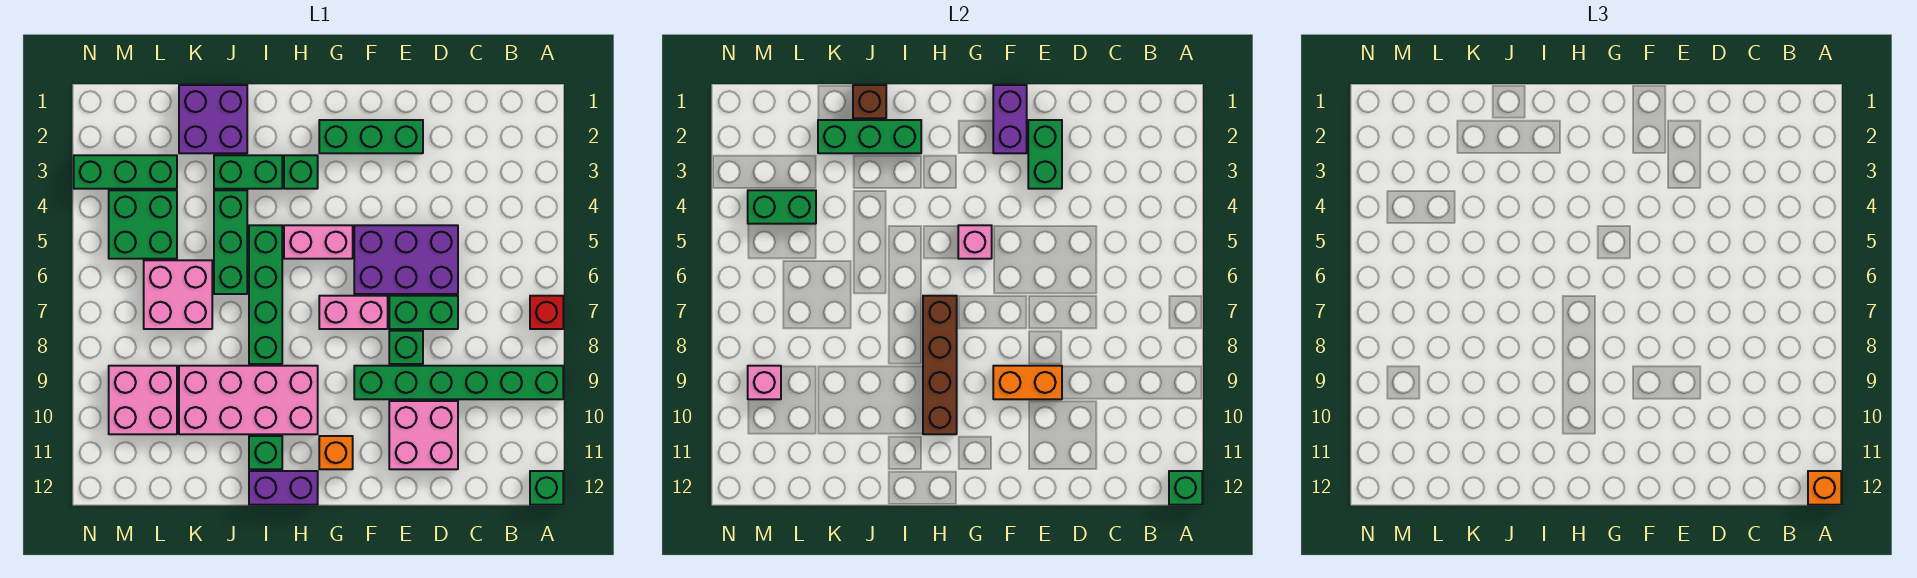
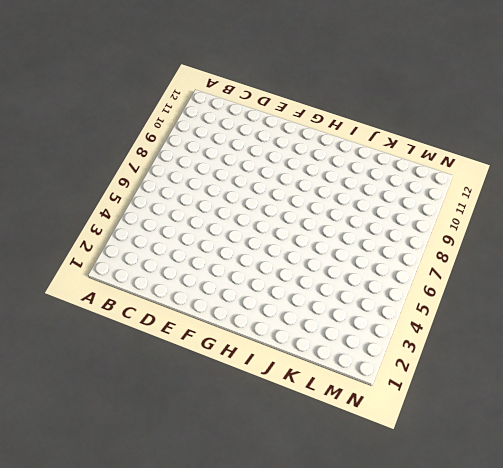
none -> red brick A7 level 1
none -> green brick A9:F9 level 1
none -> green brick A12 level 1
none -> purple brick D5:F6 level 1

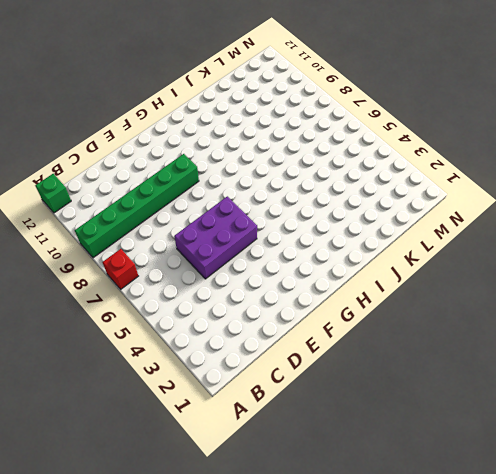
none -> green brick D7:E7 level 1
none -> pink brick D10:E11 level 1
none -> green brick E2:G2 level 1
none -> green brick E8 level 1

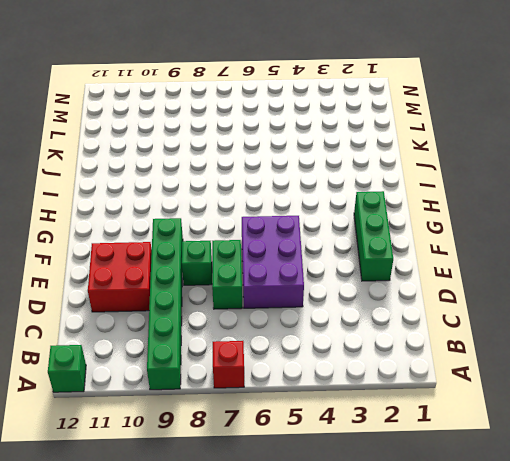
red brick D10:E11 level 1 -> pink brick D10:E11 level 1
none -> pink brick F7:G7 level 1
none -> pink brick G5:H5 level 1
none -> orange brick G11 level 1
none -> green brick H3 level 1

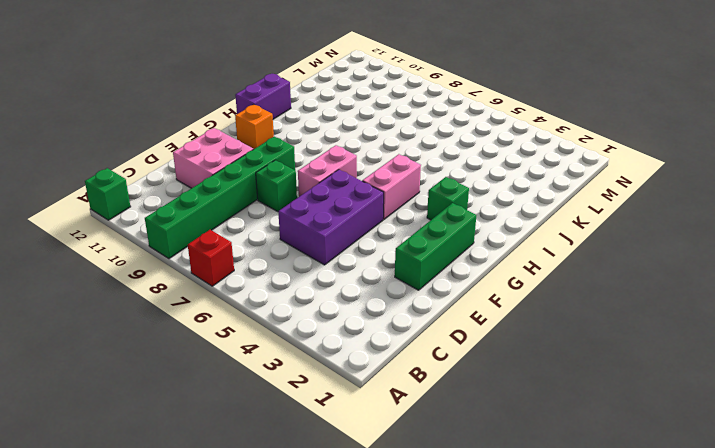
none -> green brick D7:E7 level 1
none -> pink brick H9:K10 level 1
none -> green brick I3:J3 level 1
none -> green brick I5:I8 level 1

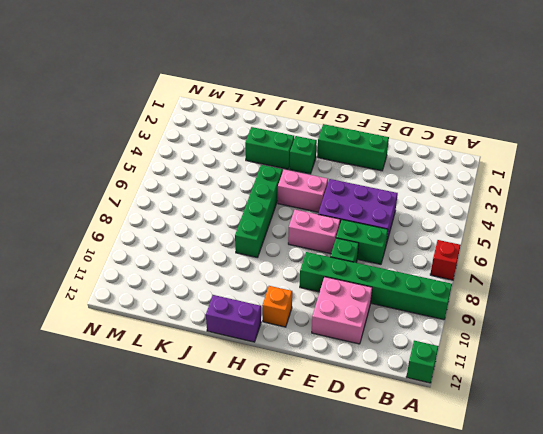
none -> pink brick H9:K10 level 1
none -> green brick I11 level 1
none -> purple brick J1:K2 level 1
none -> green brick J4:J6 level 1

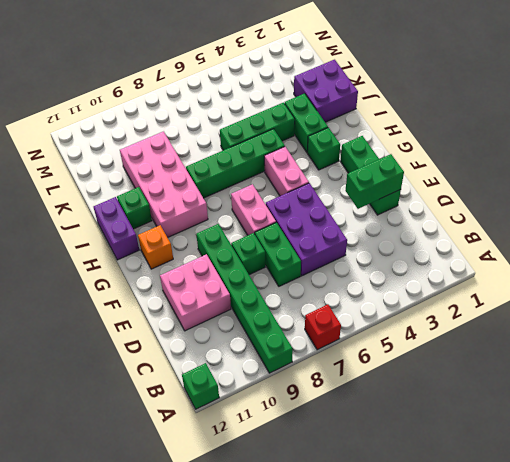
none -> pink brick K6:L7 level 1
none -> green brick L3:N3 level 1
none -> green brick L4:M5 level 1
none -> pink brick L9:M10 level 1

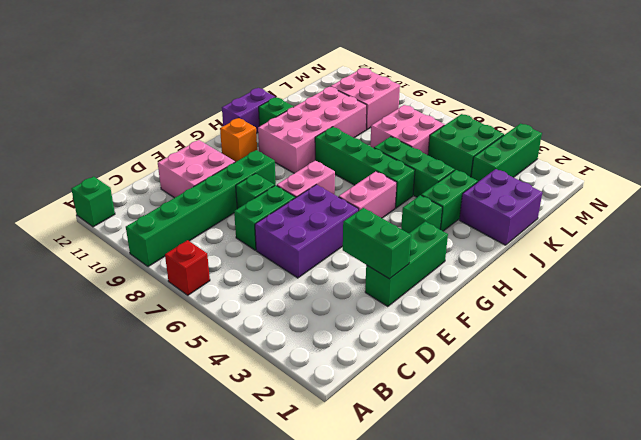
none -> green brick A12 level 2
none -> orange brick E9:F9 level 2
none -> purple brick F1:F2 level 2
none -> pink brick G5 level 2

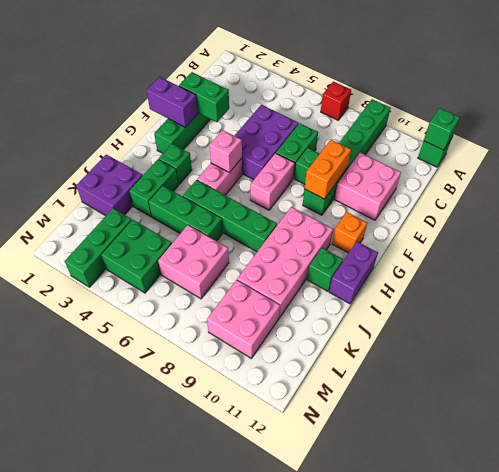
none -> brown brick H7:H10 level 2
none -> green brick I2:K2 level 2
none -> brown brick J1 level 2
none -> green brick L4:M4 level 2

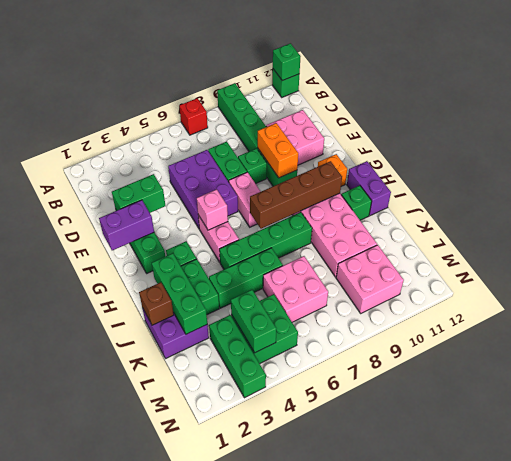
none -> pink brick M9 level 2
none -> orange brick A12 level 3

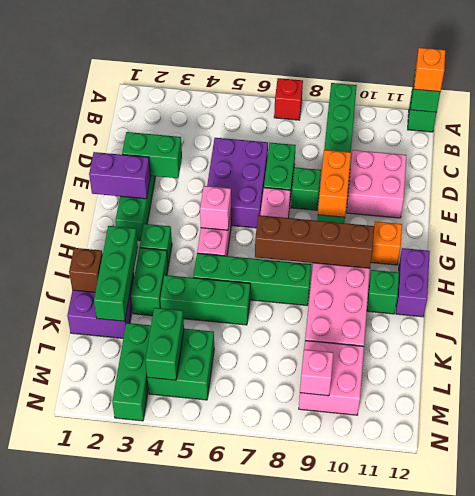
none -> pink brick K6:L7 level 1

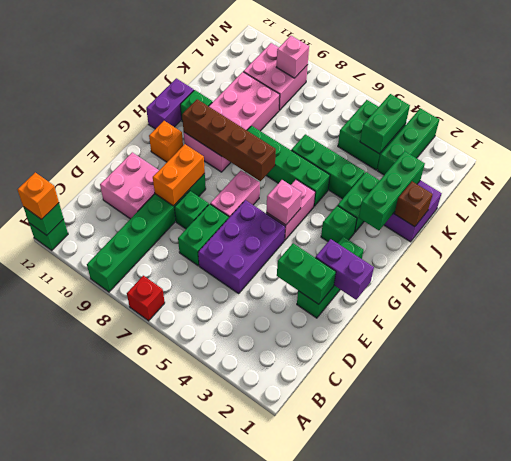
none -> pink brick K6:L7 level 1

